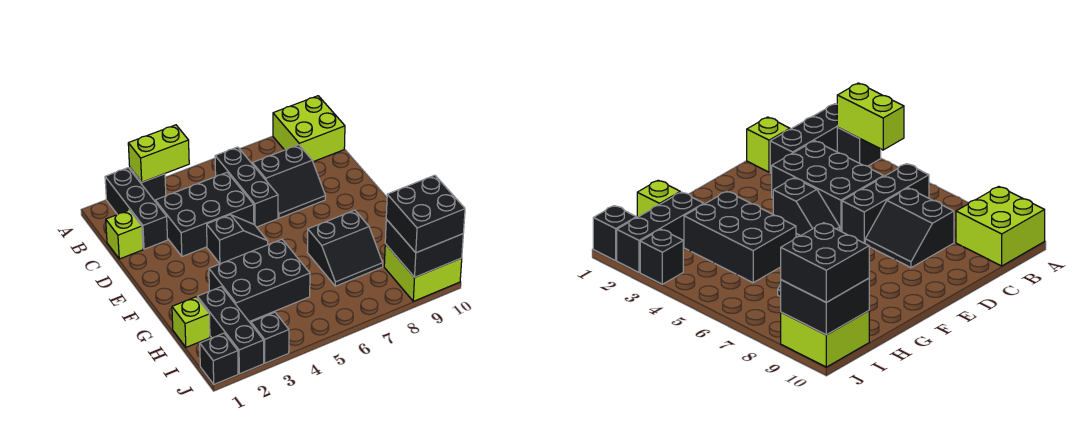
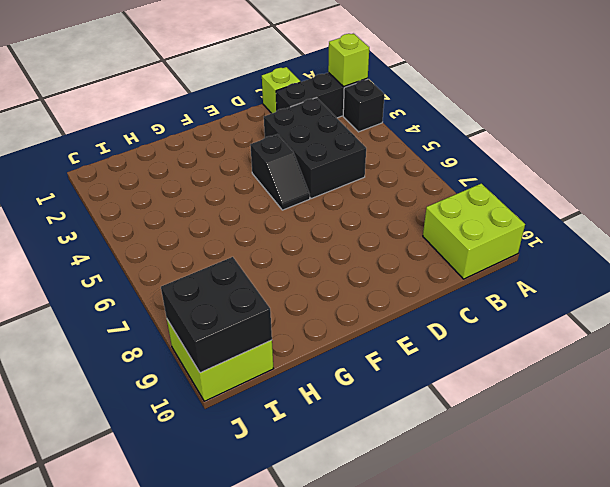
lime brick A2 level 2 -> lime brick H1 level 1
none -> black brick B6:D6 level 1
none -> black slope C7:D8 level 1 top C
none -> black brick G3:H5 level 1

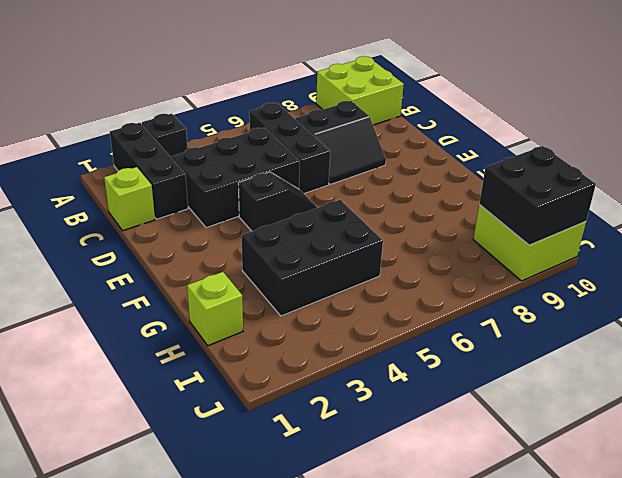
none -> black slope G7:H8 level 1 top G
none -> black brick H2:J2 level 1
none -> black brick J1 level 1

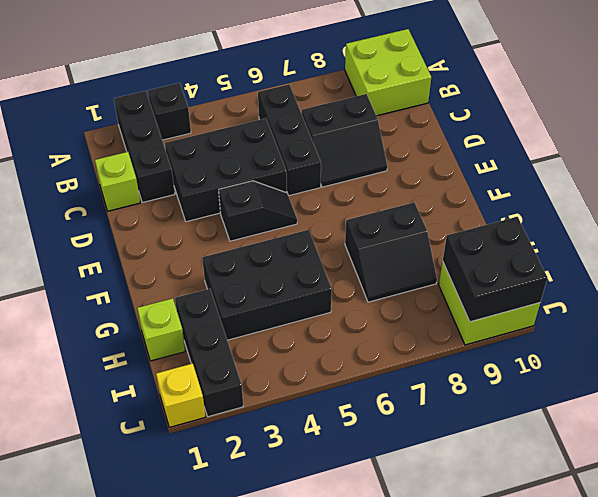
yellow brick J1 level 1 -> black brick J1 level 1
none -> black brick J3 level 1
none -> lime brick A3:A4 level 2
none -> black brick I9:J10 level 3

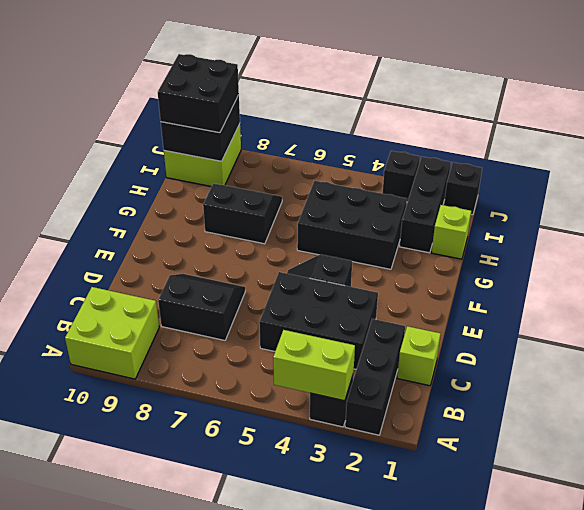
none -> black brick B6:D6 level 1

